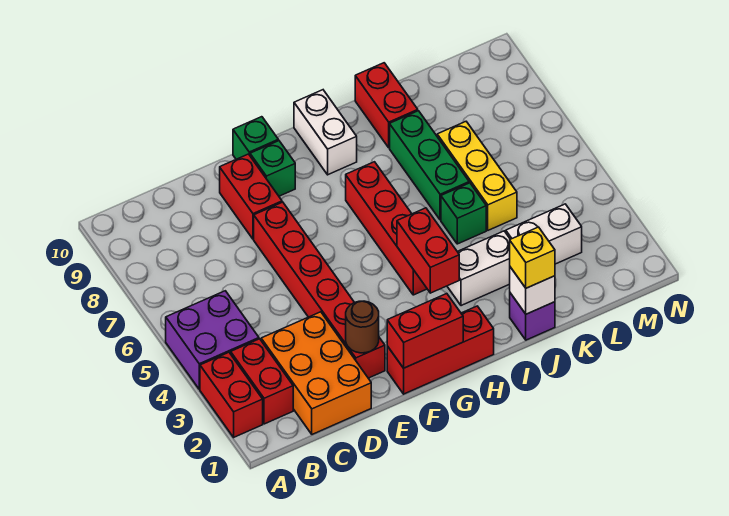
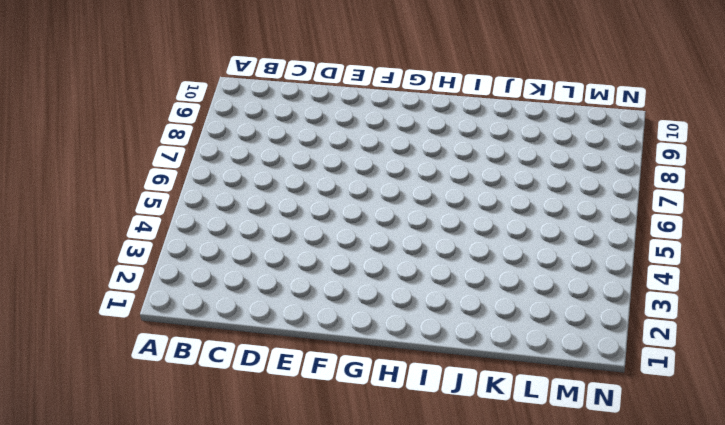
none -> red brick A2:A3 level 1
none -> purple brick A4:B5 level 1
none -> red brick B2:B3 level 1

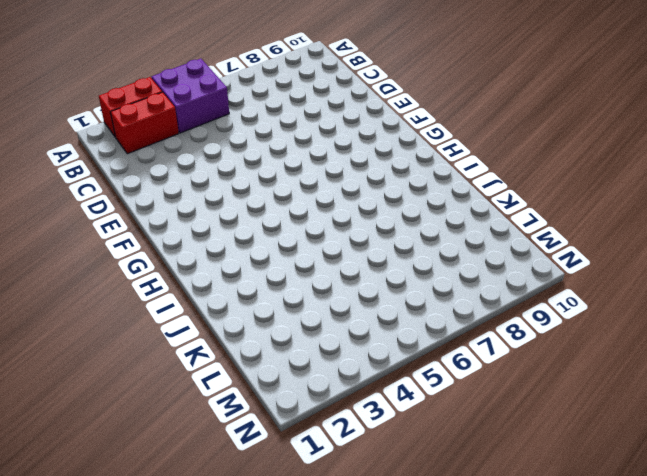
none -> orange brick C1:D3 level 1
none -> red brick E2:E7 level 1
none -> red brick E8:E9 level 1

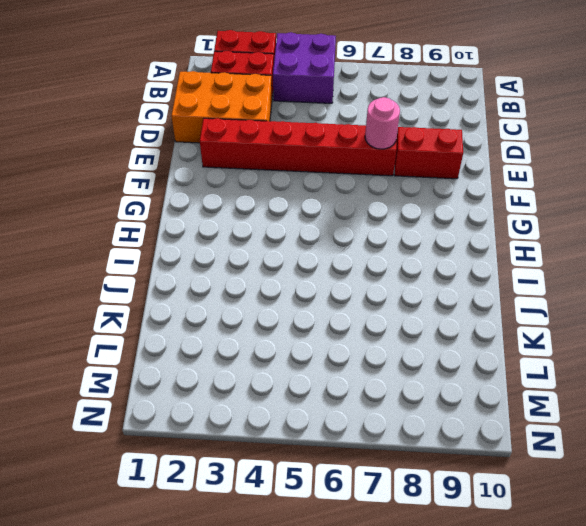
pink round brick E7 level 2 -> none
none -> red brick F1:H1 level 1
none -> green brick F9 level 1
none -> green brick F10 level 1

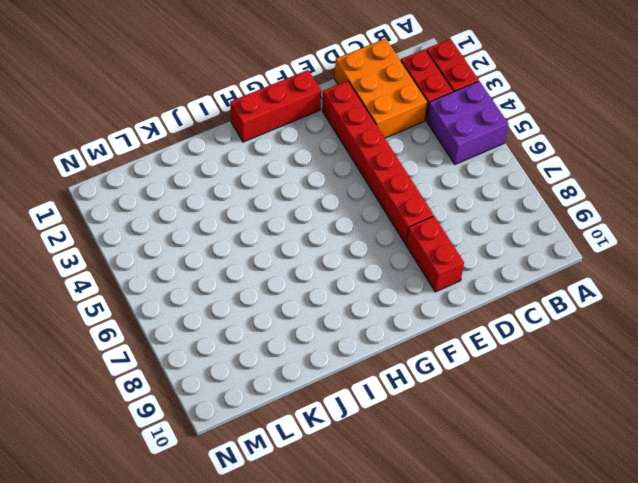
none -> green brick F9 level 1
none -> green brick F10 level 1
none -> red brick H4:H7 level 1

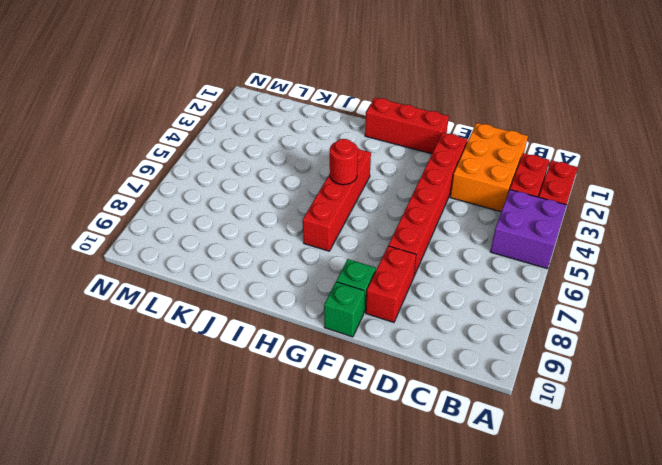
red round brick H5 level 2 -> none
none -> white brick H9:H10 level 1
none -> white brick I3:J3 level 1
none -> purple brick J1 level 1

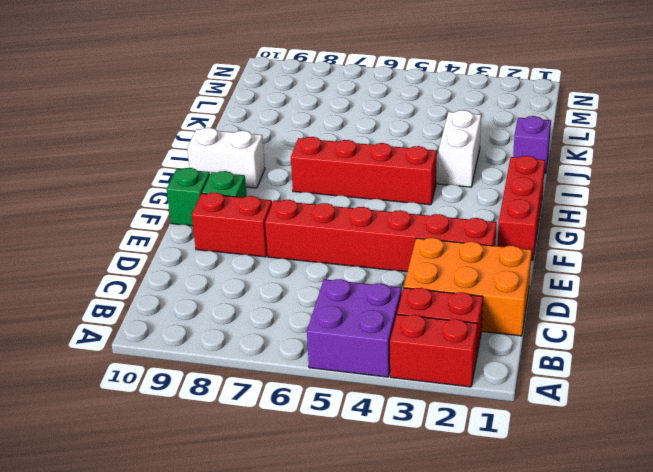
none -> green brick J5 level 1
none -> green brick J6:J8 level 1
none -> red brick J9:J10 level 1

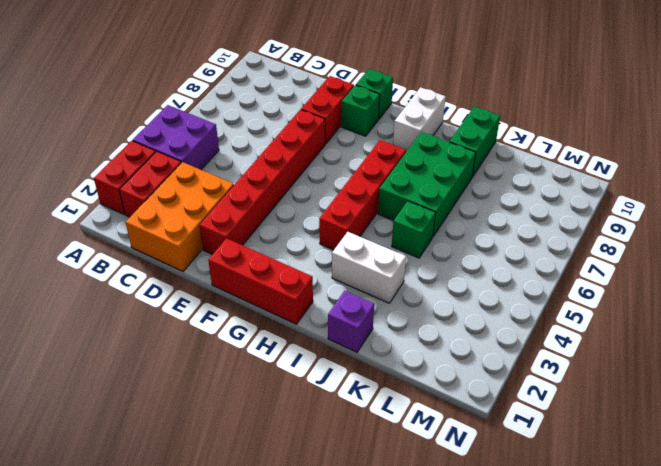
green brick I6:J8 level 1 -> green brick J6:J8 level 1
green brick J9:J10 level 1 -> red brick J9:J10 level 1
none -> white brick K3:L3 level 1
none -> yellow brick K5:K7 level 1
none -> brown round brick E2 level 2

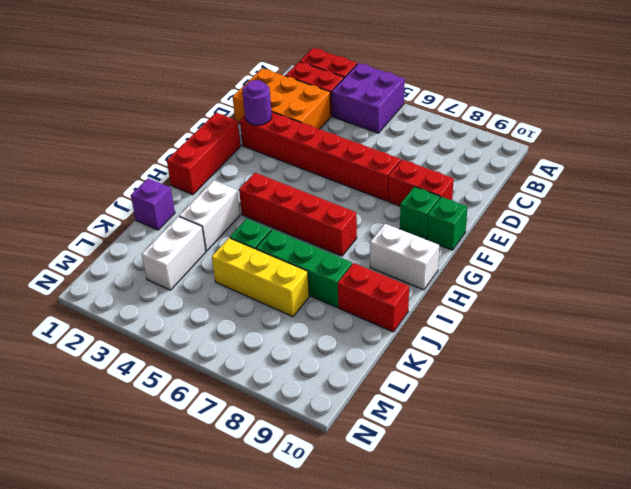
purple round brick E2 level 2 -> brown round brick E2 level 2
none -> red brick F1:G1 level 2
none -> red brick H3:H4 level 2
none -> white brick J1 level 2

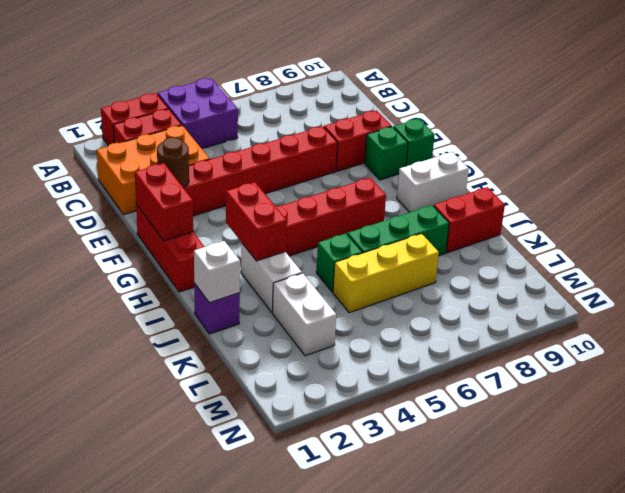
red brick H3:I3 level 2 -> red brick H3:H4 level 2
none -> yellow brick J1 level 3

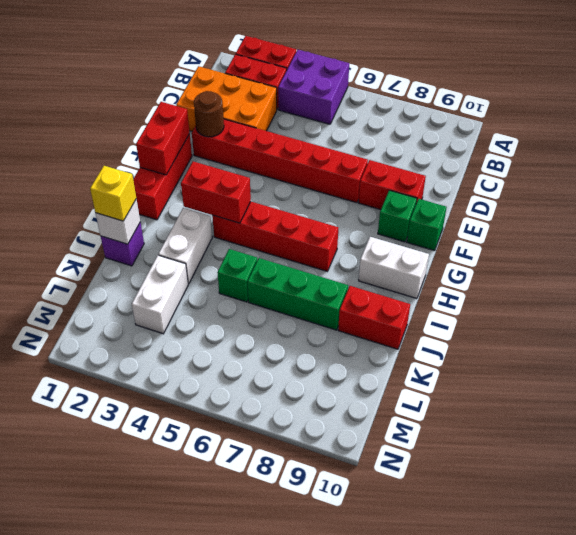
none -> yellow brick K5:K7 level 1

